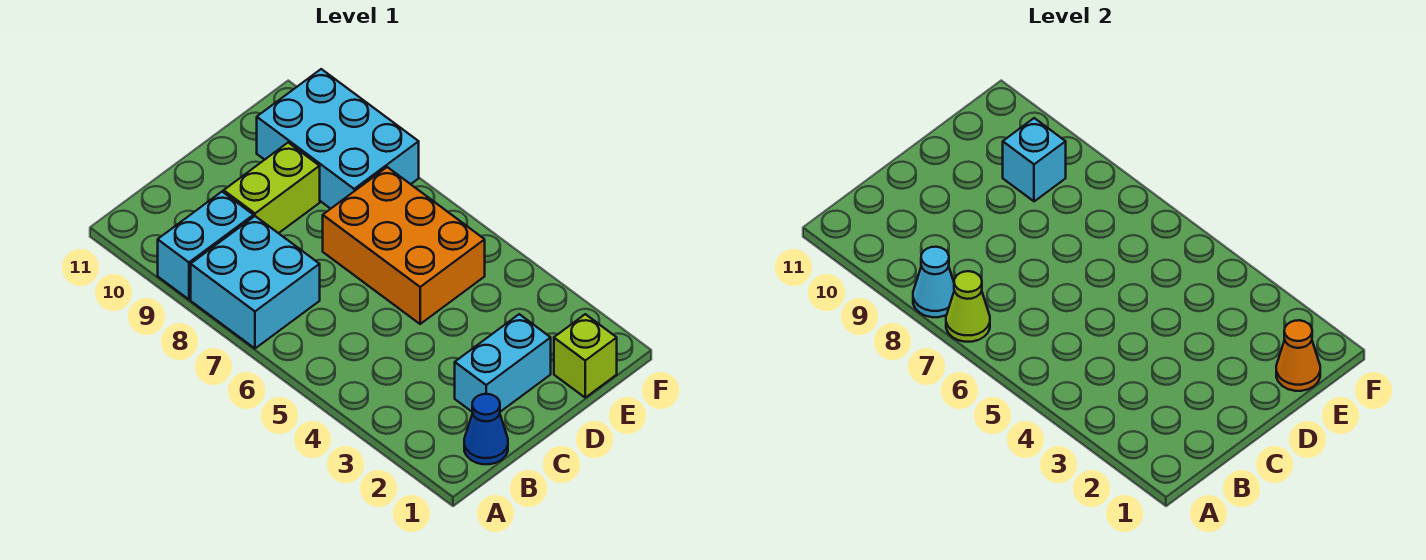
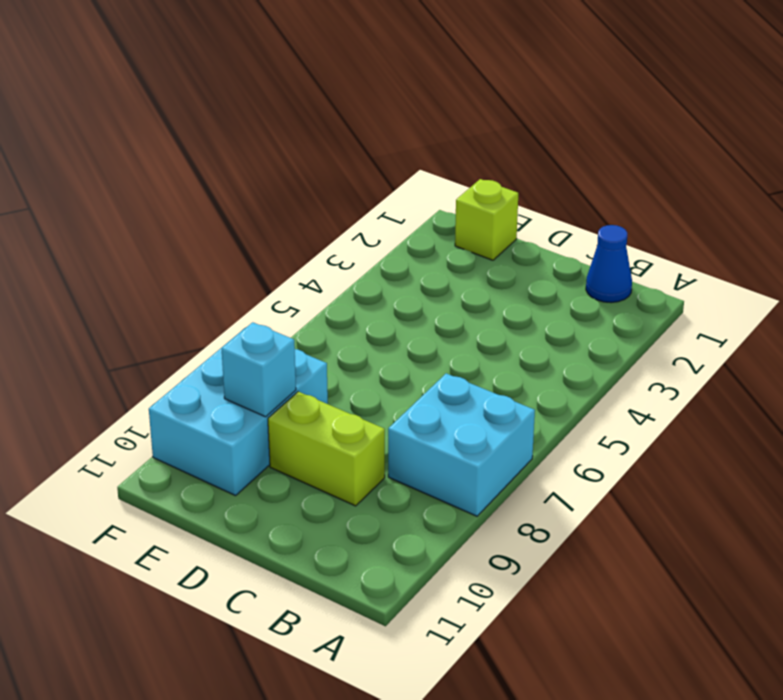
none -> cyan brick A9:B9 level 1
none -> cyan brick C2:D2 level 1
none -> orange brick D5:E7 level 1

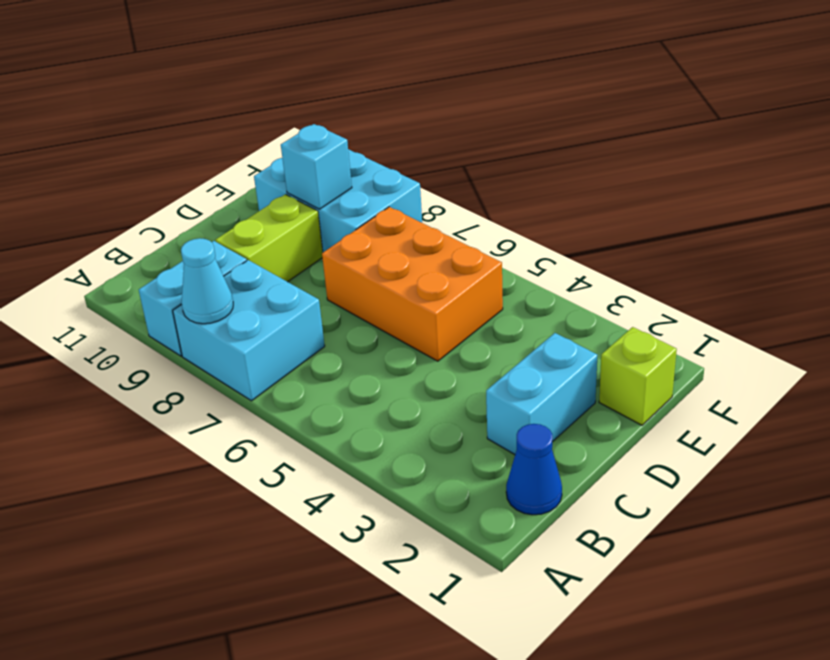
none -> lime cone A7 level 2
none -> orange cone E1 level 2

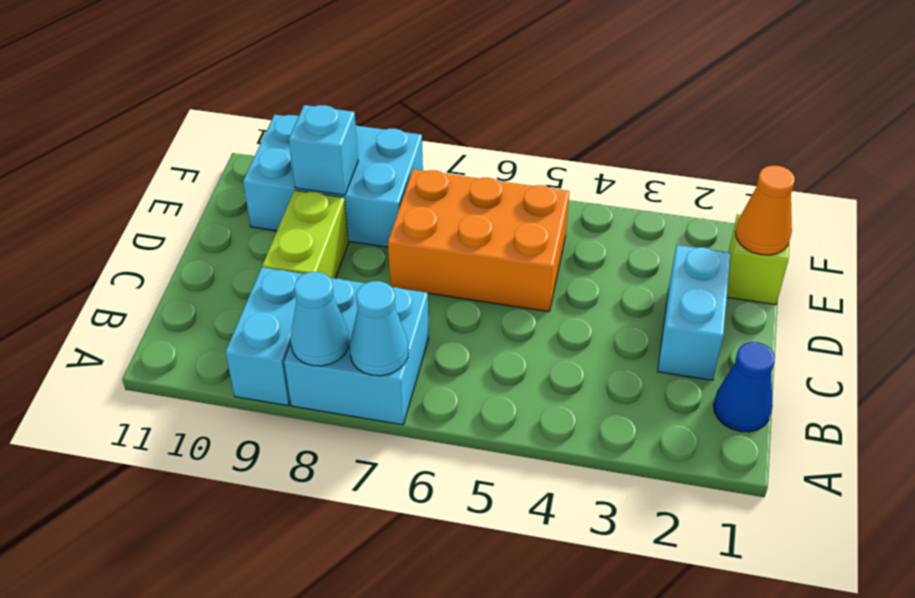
cyan cone A7 level 2 -> lime cone A7 level 2

